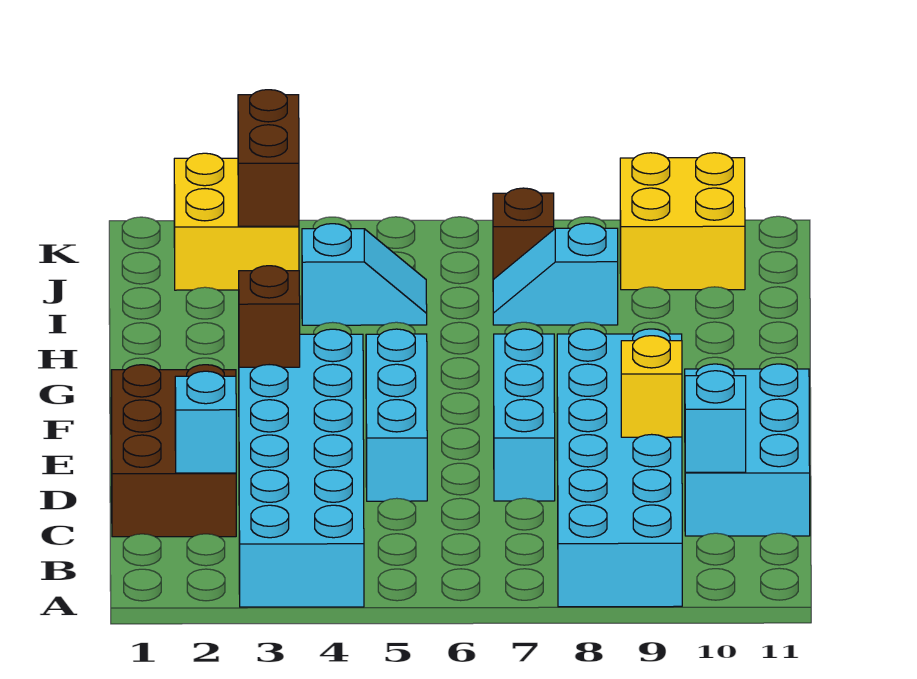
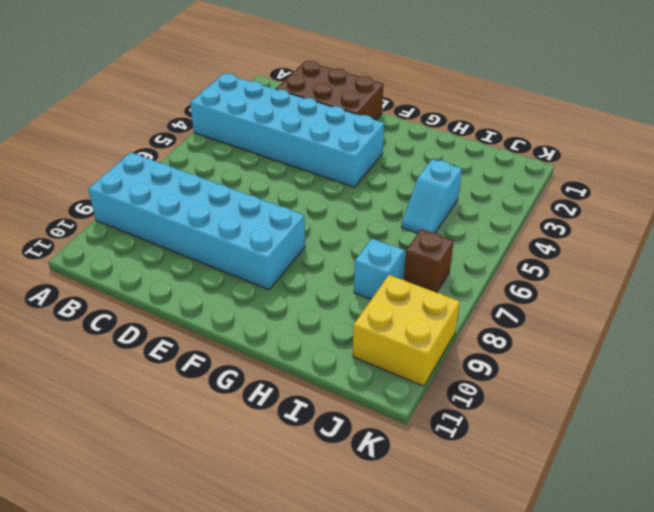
none -> cyan brick C10:E11 level 1
none -> cyan brick D5:F5 level 1
none -> cyan brick D7:F7 level 1

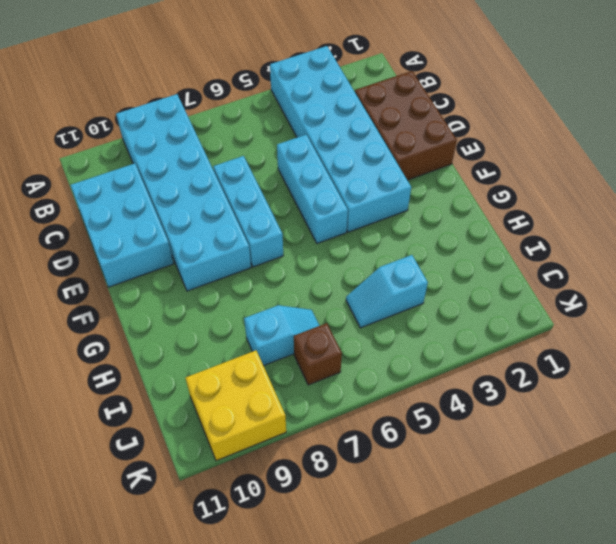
none -> yellow brick J2:K3 level 1
none -> cyan brick C2 level 2
none -> cyan brick C10 level 2

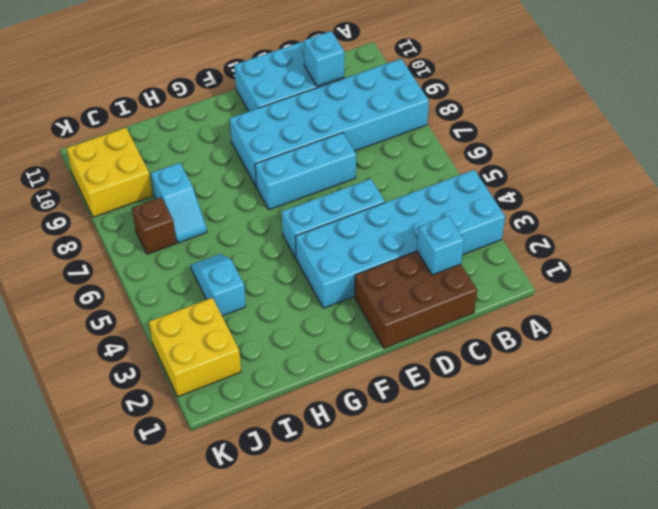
none -> yellow brick D9 level 2
none -> brown brick F3 level 2
none -> brown brick J3:K3 level 2

